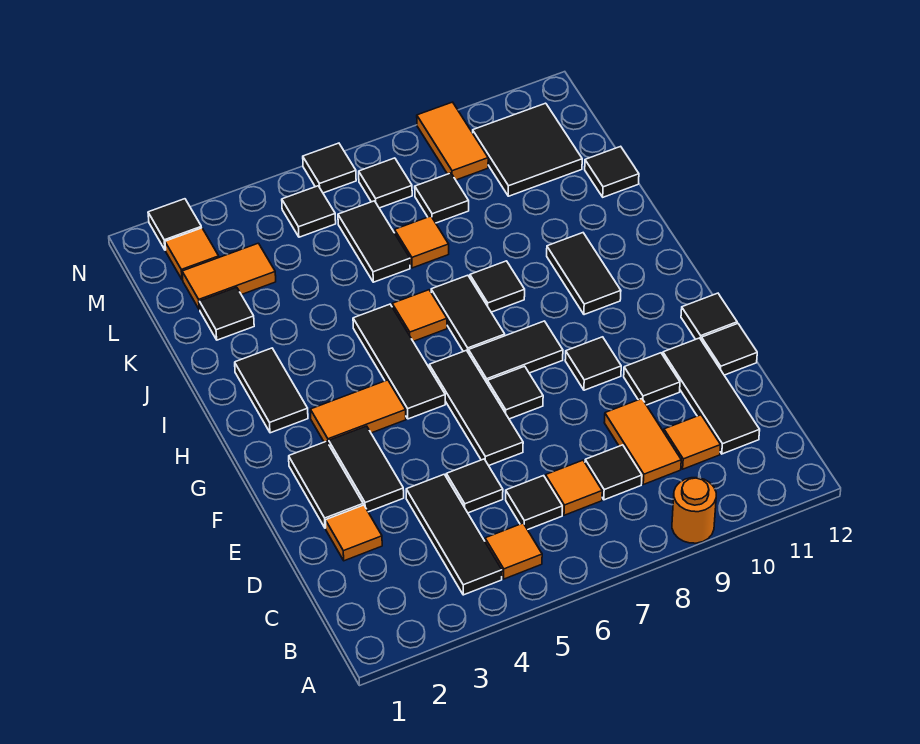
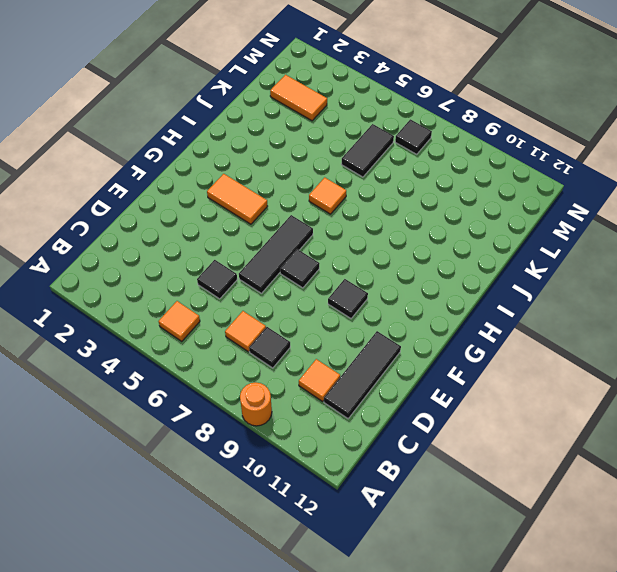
none -> black tile B4:D4 level 1
none -> black tile C6 level 1
none -> orange tile C9:D9 level 1
none -> orange tile D2 level 1

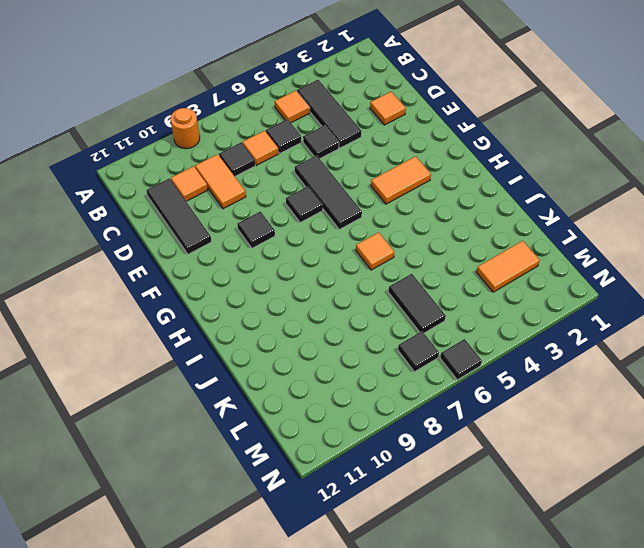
none -> black tile E2:F2 level 1
none -> black tile E3:F3 level 1
none -> black tile E10 level 1
none -> black tile E12 level 1

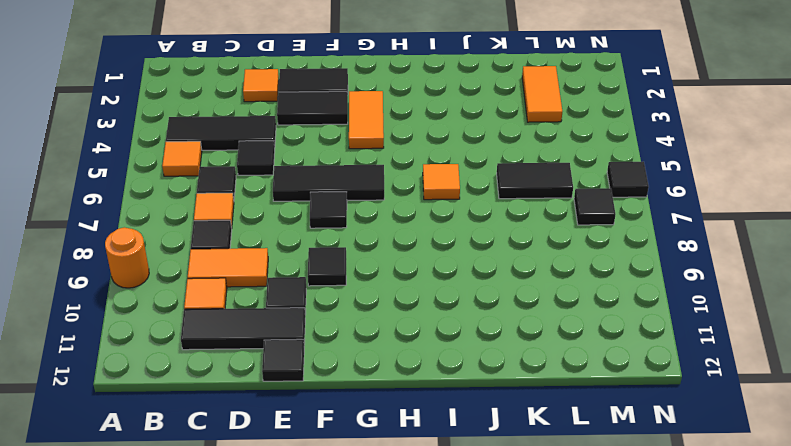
none -> black tile F12 level 1
none -> black tile G5:I5 level 1
none -> black tile G7:G8 level 1
none -> black tile H2:I2 level 1

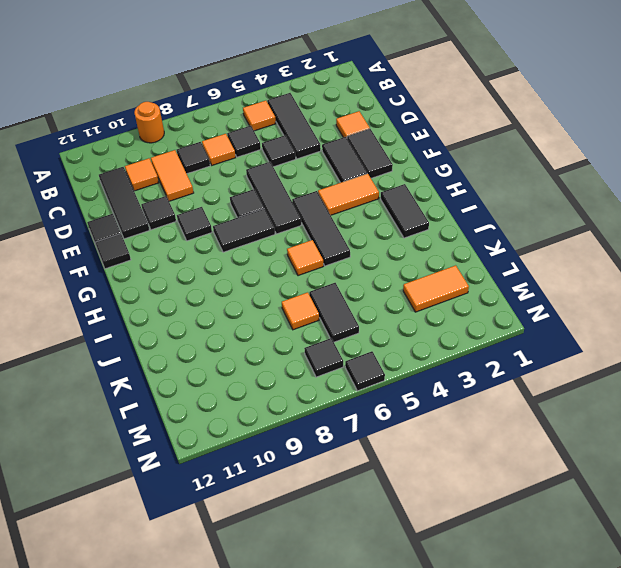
none -> black tile H7:I7 level 1
none -> black tile H10:I10 level 1
none -> black tile I8 level 1
none -> black tile K2 level 1

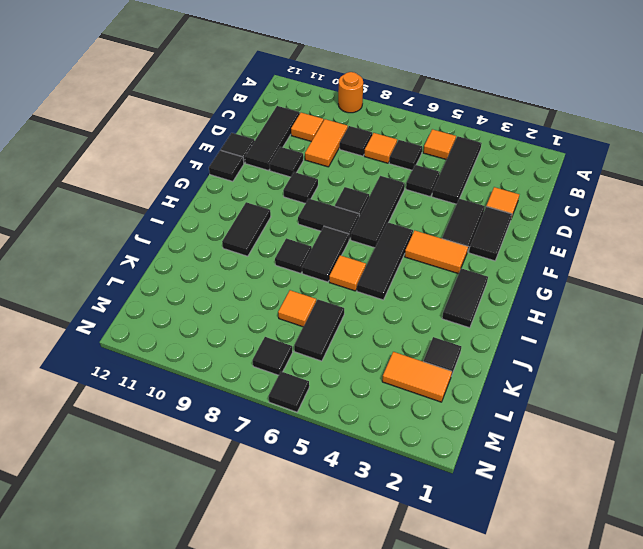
none -> black tile K12 level 1
none -> black tile L8 level 1
none -> black tile L10:M11 level 1
none -> orange tile M2 level 1

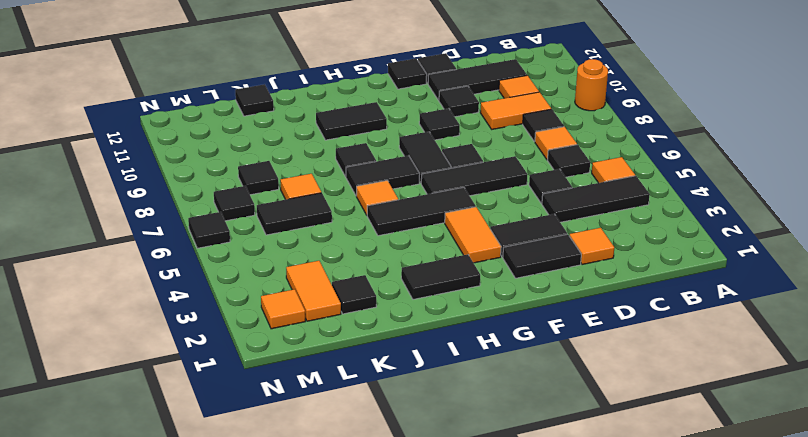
none -> black tile L10:M11 level 1
none -> black tile M5 level 1
none -> orange tile M9:N9 level 1
none -> black tile N2 level 1

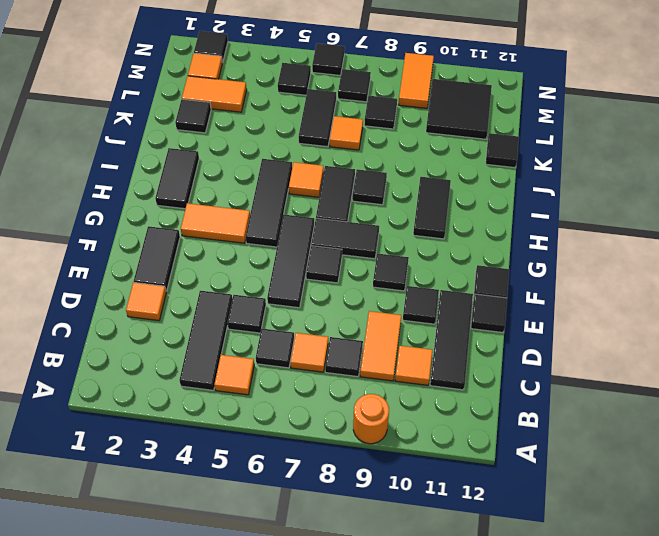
none -> black tile E3:F3 level 1

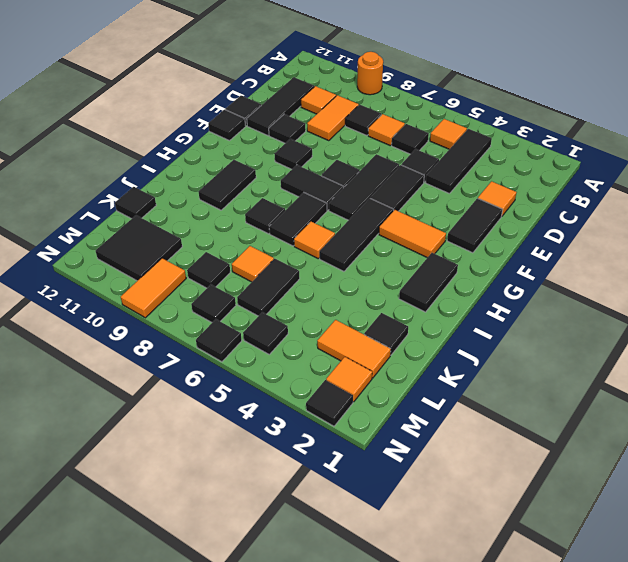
black tile E5:F5 level 1 -> black tile E3:F3 level 1

